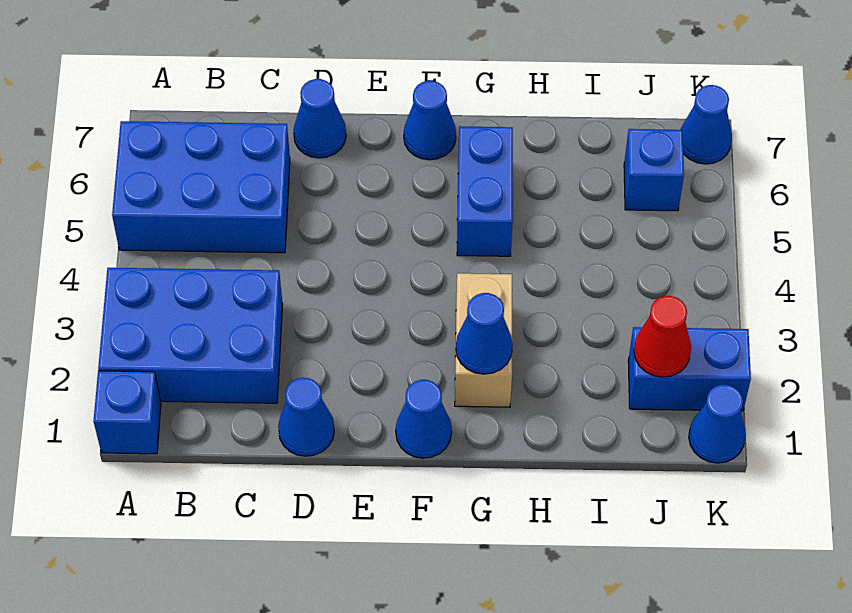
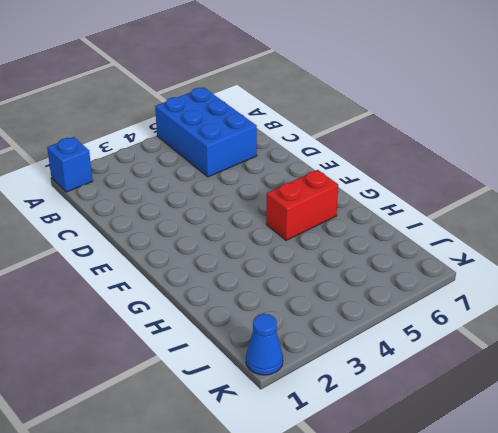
red brick G5:G6 level 1 -> blue brick G5:G6 level 1
none -> blue brick A2:C3 level 1
none -> blue cone D1 level 1
none -> blue cone D7 level 1

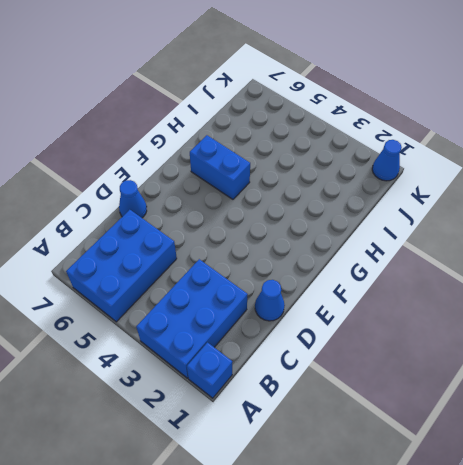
none -> blue cone F1 level 1
none -> blue cone F7 level 1
none -> tan brick G2:G3 level 1

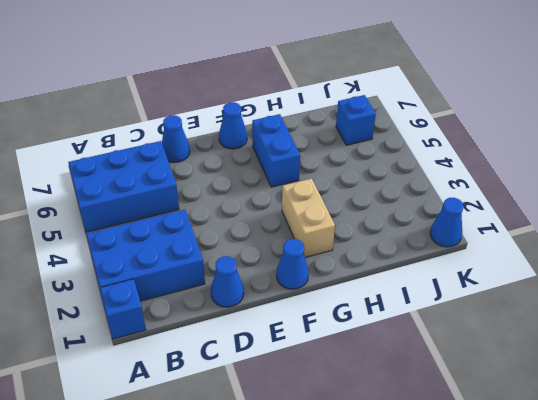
none -> blue brick J2:K2 level 1
none -> blue cone K7 level 1
none -> blue cone G2 level 2

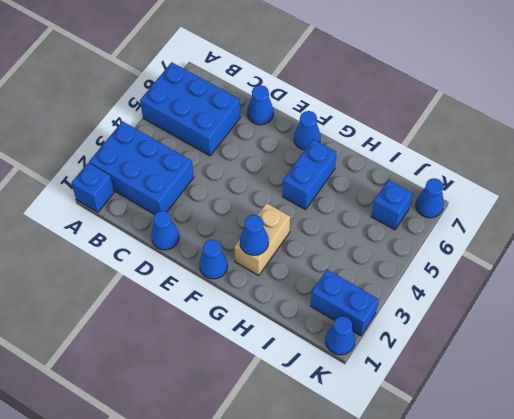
none -> red cone J2 level 2

